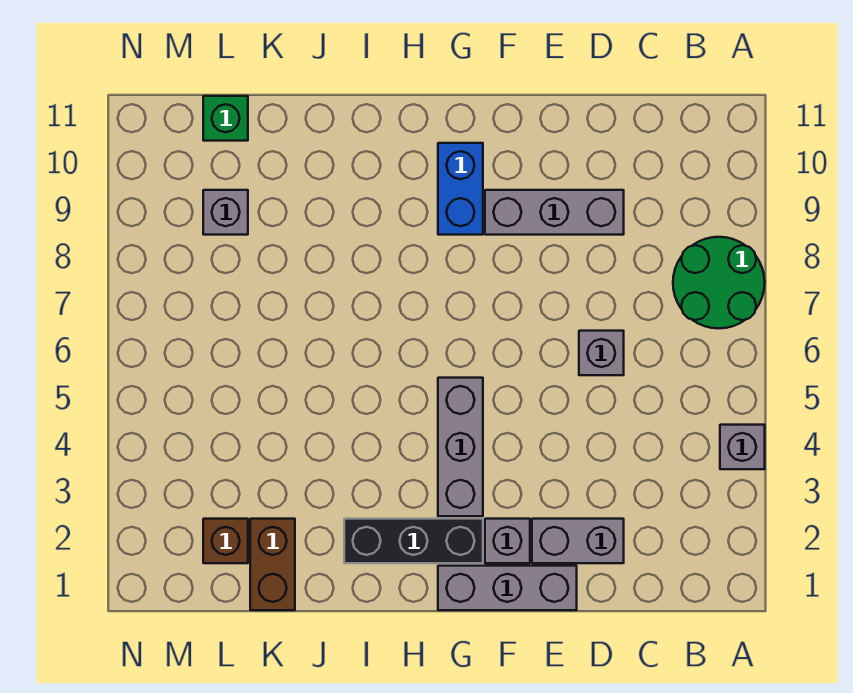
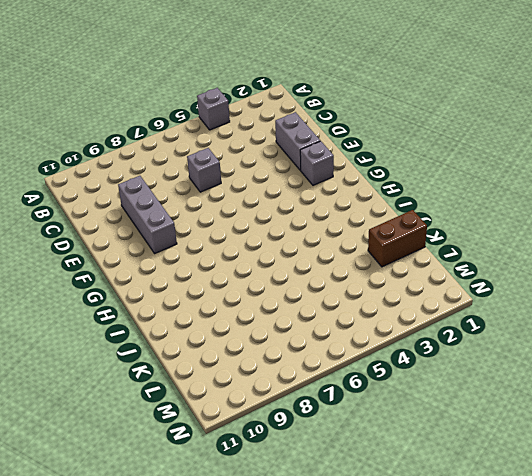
none -> green round brick A7:B8 level 1
none -> grey brick E1:G1 level 1
none -> black brick G2:I2 level 1

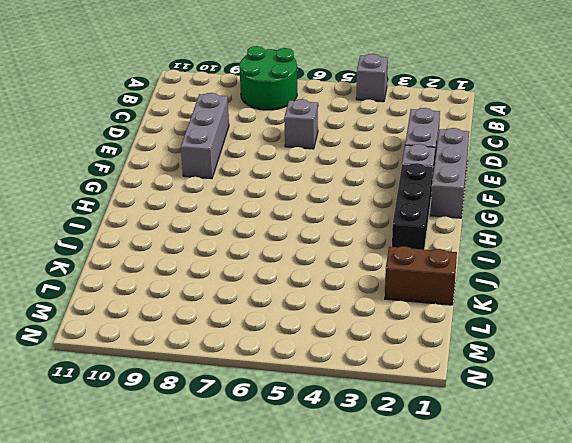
none -> grey brick G3:G5 level 1
none -> blue brick G9:G10 level 1
none -> brown brick L2 level 1

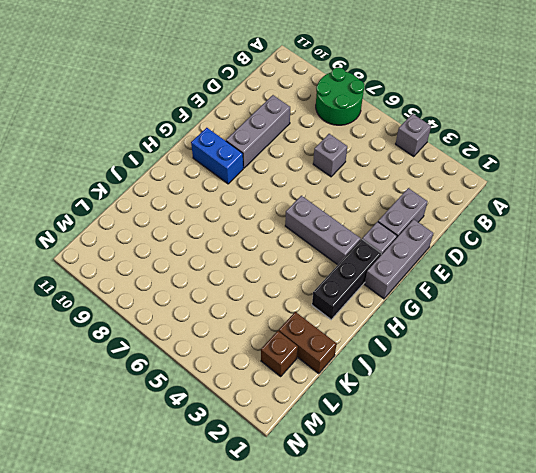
none -> grey brick L9 level 1
none -> green brick L11 level 1

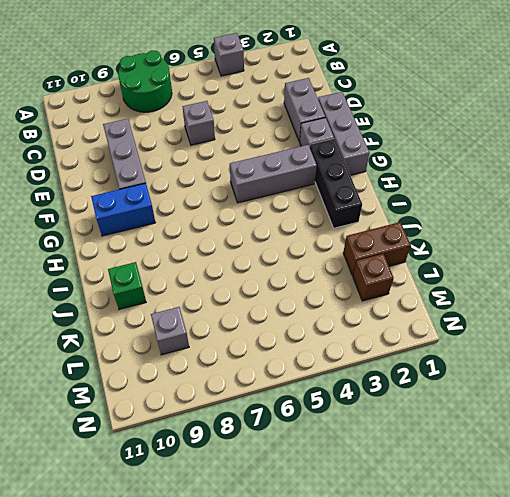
green brick J10 level 1 -> green brick L11 level 1

